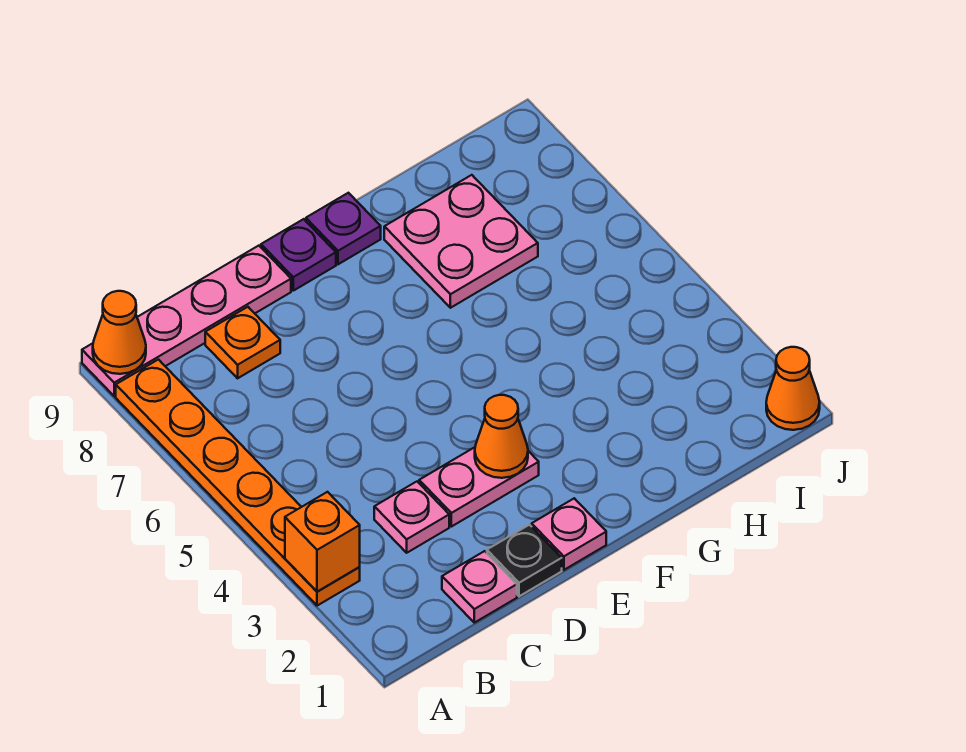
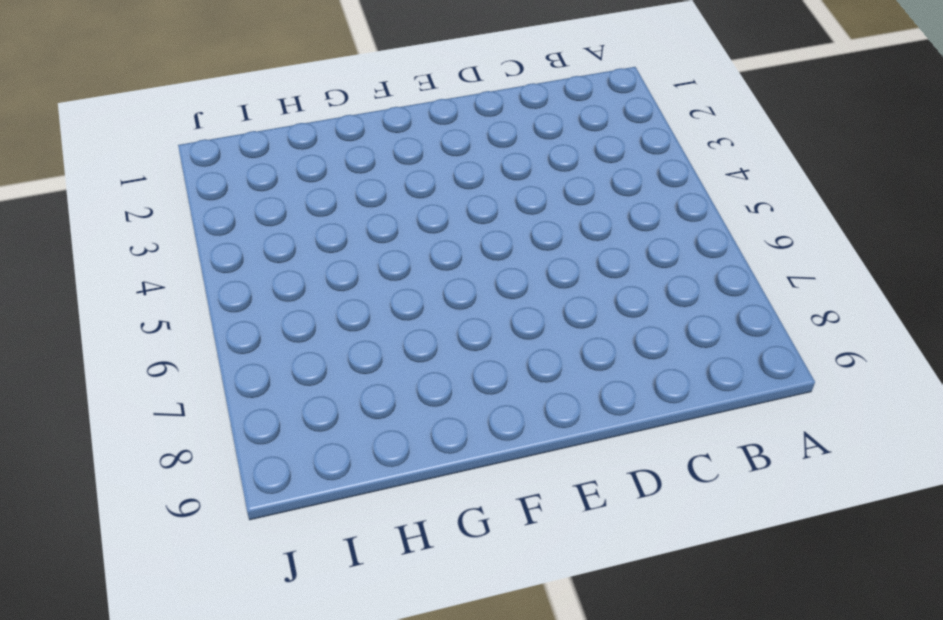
none -> orange plate A3:A8 level 1
none -> pink plate A9:D9 level 1
none -> pink plate C1 level 1

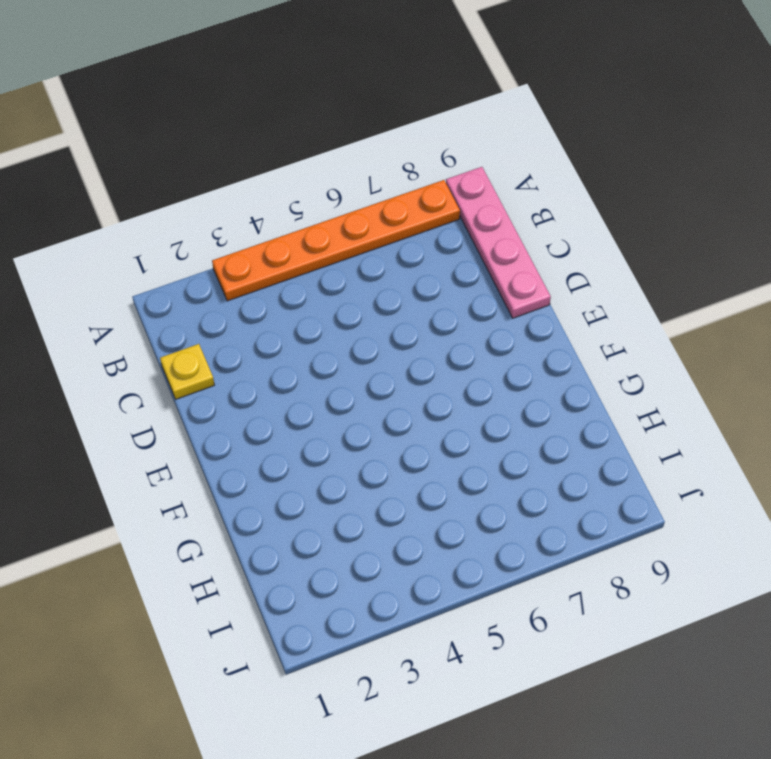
yellow plate C1 level 1 -> pink plate C1 level 1
none -> pink plate C3 level 1
none -> orange plate C8 level 1
none -> black plate D1 level 1

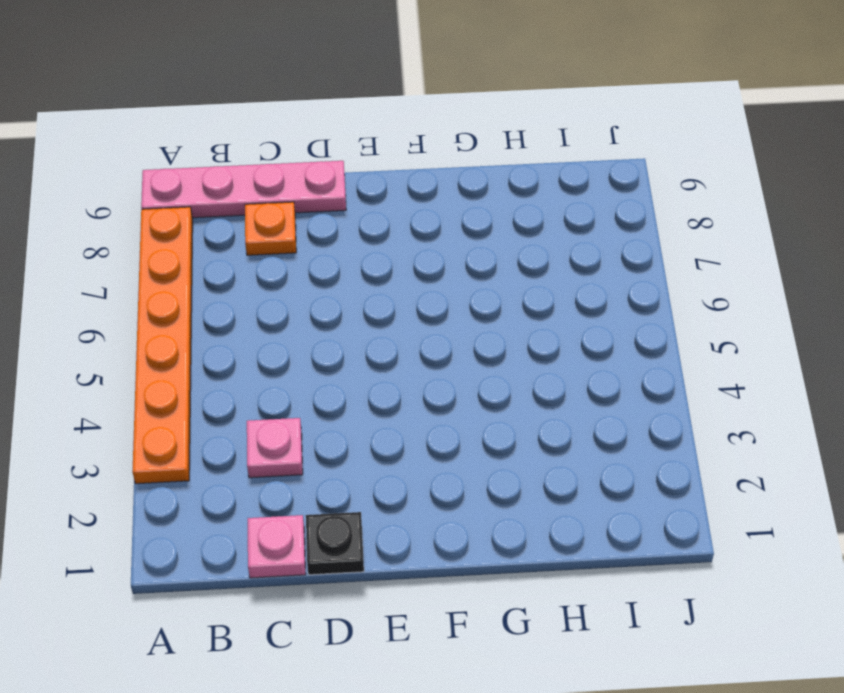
none -> pink plate D3:E3 level 1
none -> pink plate E1 level 1
none -> purple plate E9 level 1

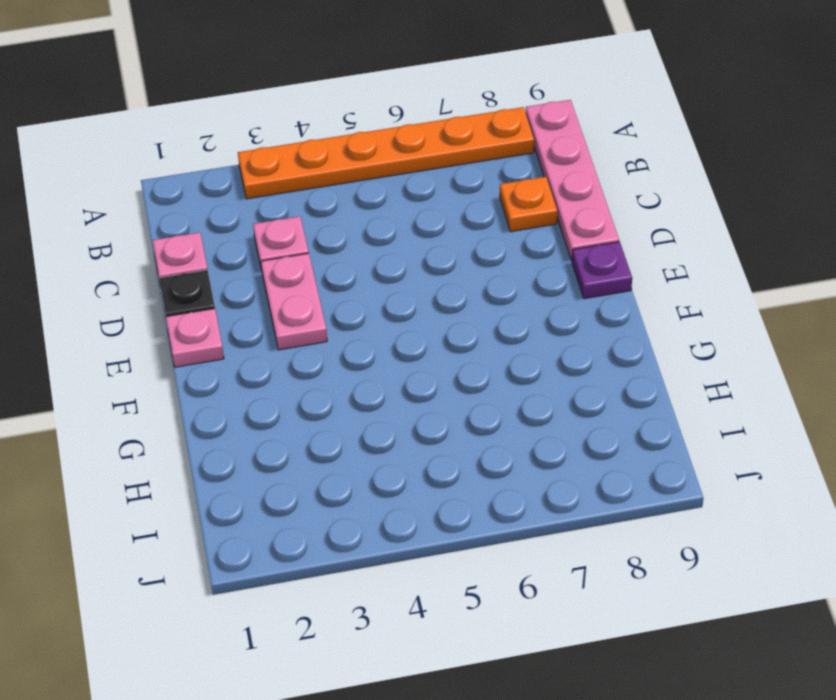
none -> purple plate F9 level 1
none -> pink plate G7:H8 level 1
none -> orange cone J1 level 1

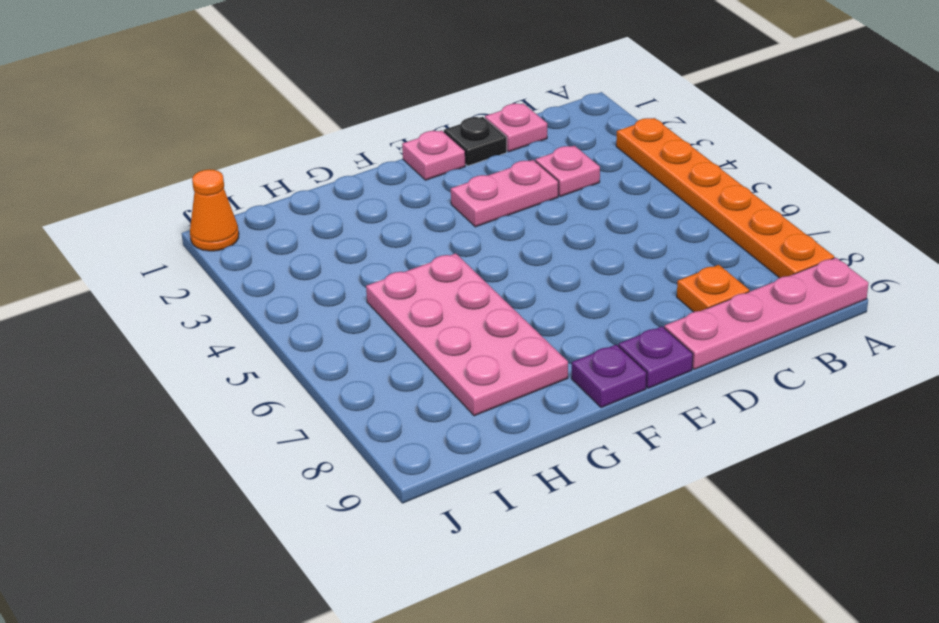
pink plate G5:H8 level 1 -> pink plate G7:H8 level 1
none -> orange brick A3 level 2
none -> orange cone A9 level 2
none -> orange cone E3 level 2

